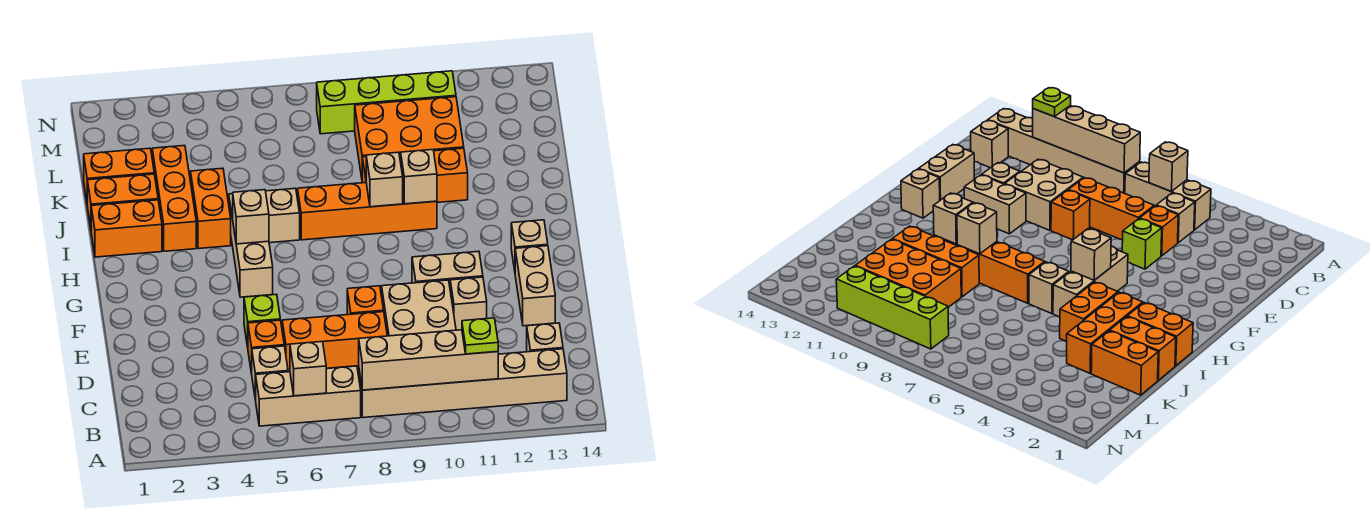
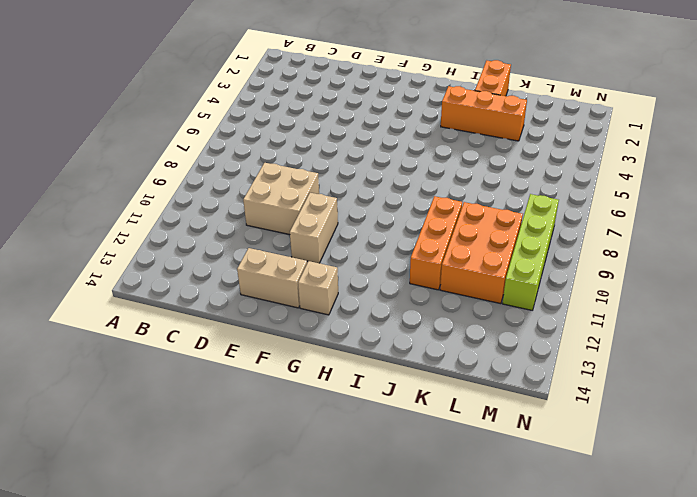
none -> tan brick B5:B7 level 1
none -> tan brick B8:B13 level 1
none -> tan brick C5 level 1
none -> tan brick C13 level 1

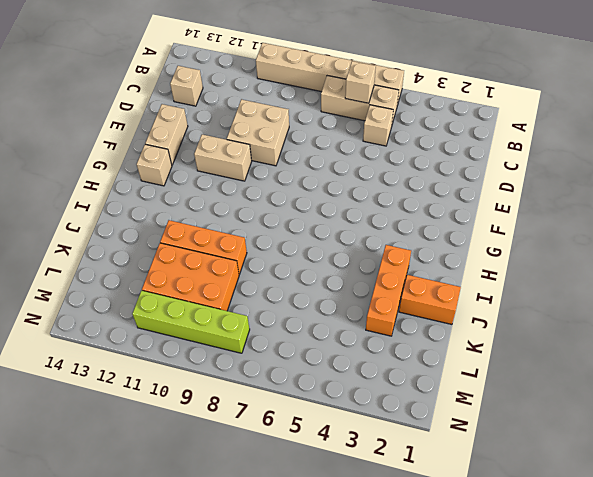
tan brick A5:A10 level 1 -> tan brick B8:B13 level 1
none -> orange brick D5 level 1
none -> orange brick D6:D8 level 1
none -> lime brick E5 level 1
none -> orange brick E8 level 1

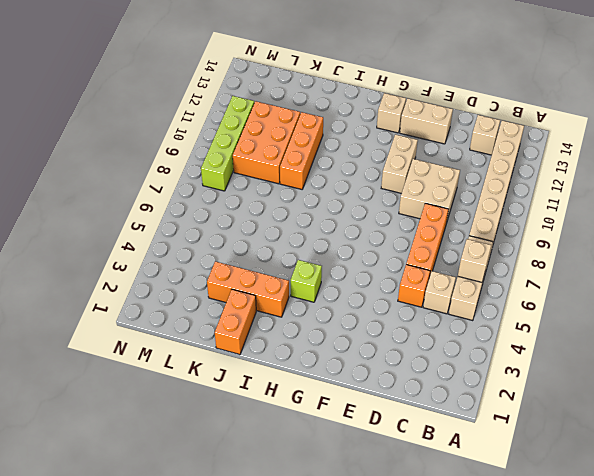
lime brick H4 level 1 -> lime brick E5 level 1
none -> orange brick E8 level 1
none -> tan brick E11 level 1
none -> tan brick G5:I5 level 1
none -> orange brick I1:I2 level 1

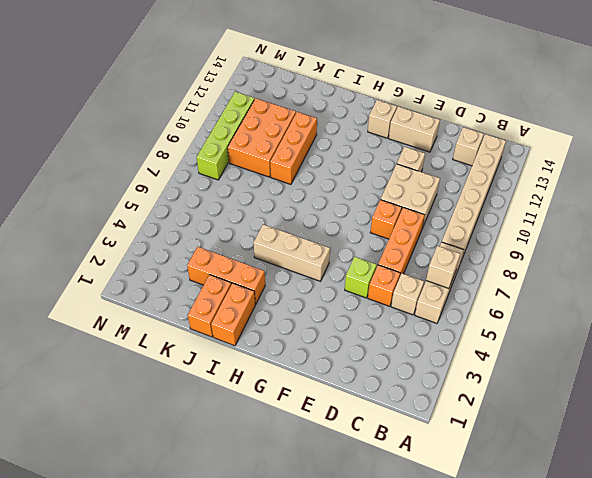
none -> tan brick F10:F11 level 1
none -> orange brick I4:J4 level 1
none -> tan brick I6 level 1
none -> orange brick I7:I10 level 1

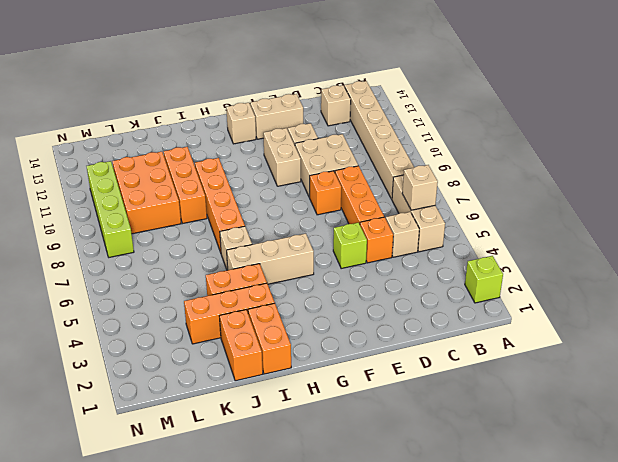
lime brick A2 level 1 -> none
none -> orange brick K1:K2 level 1
none -> tan brick B8:B11 level 2
none -> tan brick H5 level 2
none -> tan brick I9 level 2

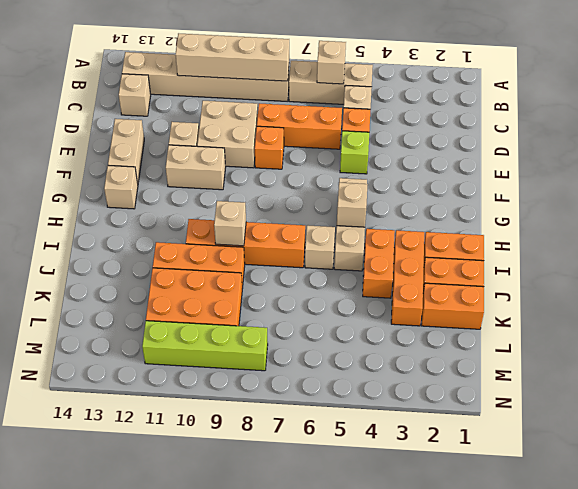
none -> tan brick I10 level 2
none -> lime plate B11 level 3

